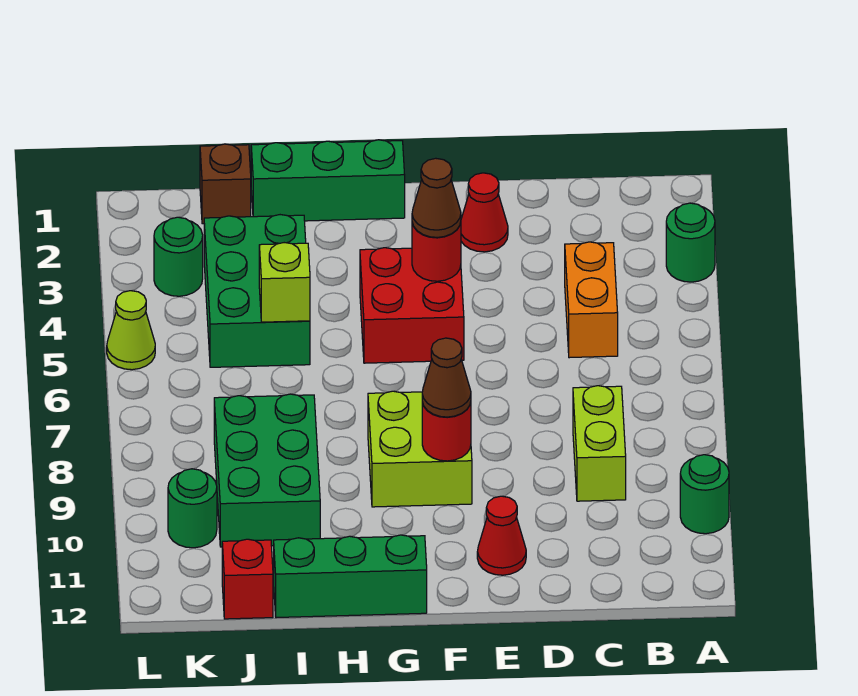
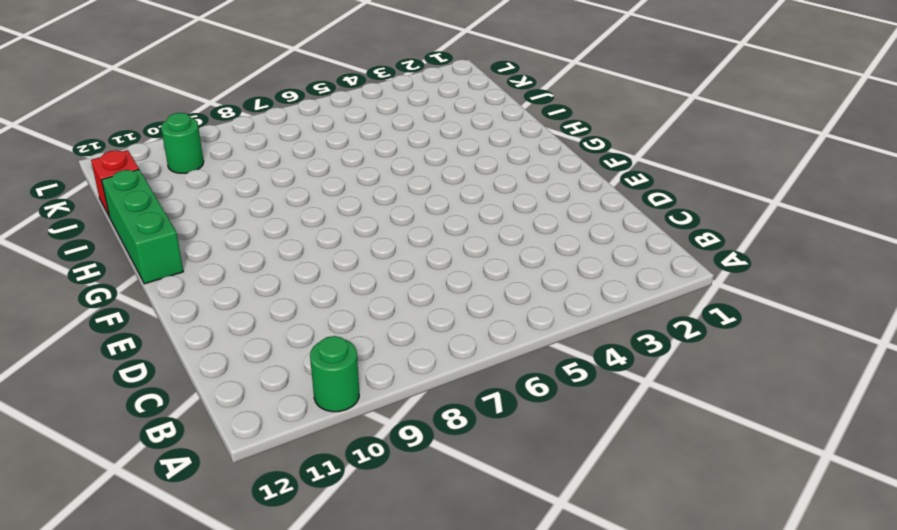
none -> green round brick A3 level 1
none -> orange brick C4:C5 level 1
none -> lime brick C8:C9 level 1

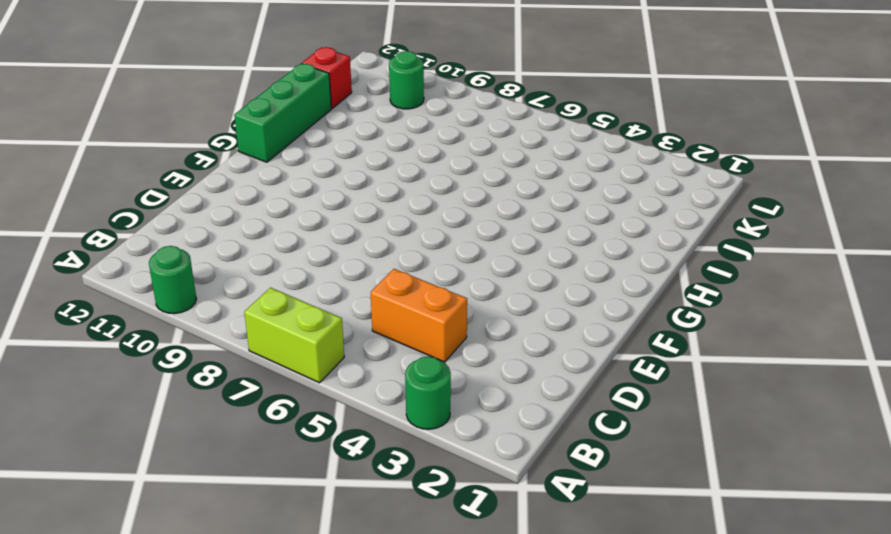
lime brick A6:A7 level 1 -> lime brick C8:C9 level 1
none -> red cone E2 level 1
none -> red cone E11 level 1
none -> red brick F4:G5 level 1

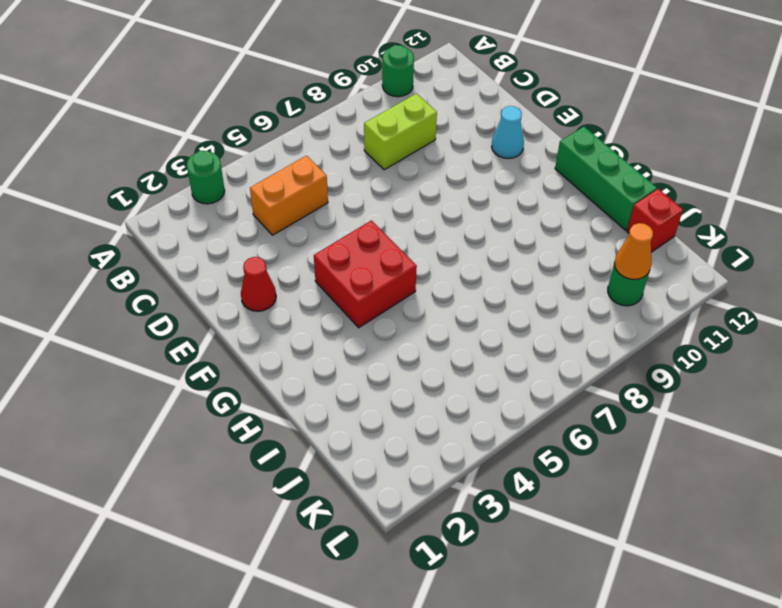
cyan cone E11 level 1 -> red cone E11 level 1
orange cone K10 level 2 -> none
none -> lime brick F8:G9 level 1
none -> green brick G1:I1 level 1
none -> green brick I3:J5 level 1

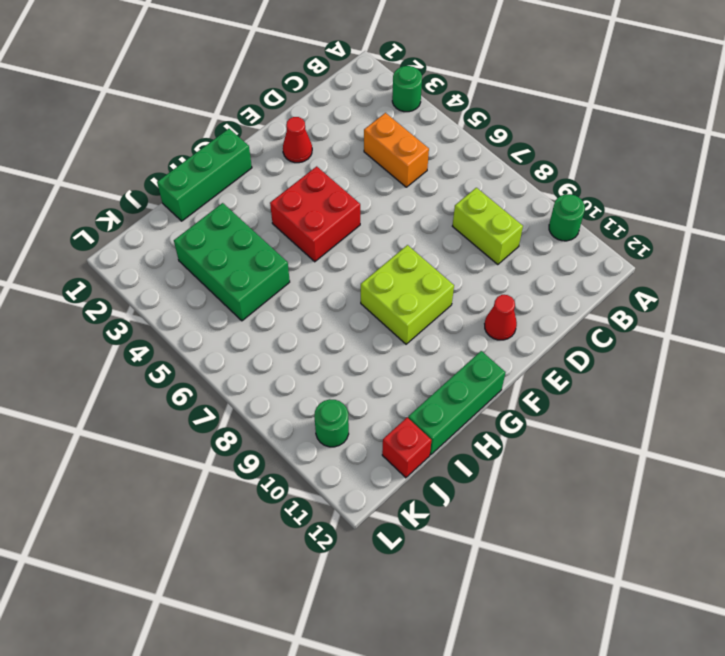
none -> green brick I8:J10 level 1
none -> brown brick J1 level 1
none -> green round brick K3 level 1

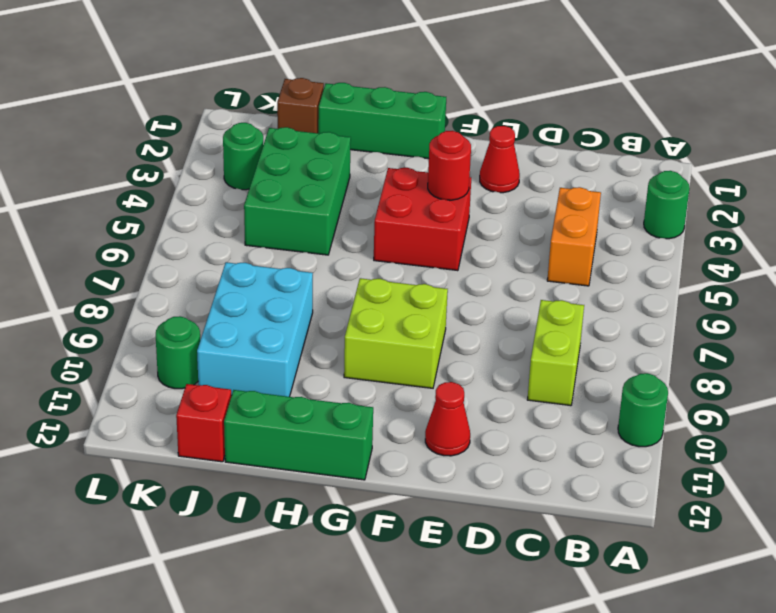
cyan brick I8:J10 level 1 -> green brick I8:J10 level 1
none -> lime cone L5 level 1
none -> red round brick F9 level 2
none -> lime brick I5 level 2

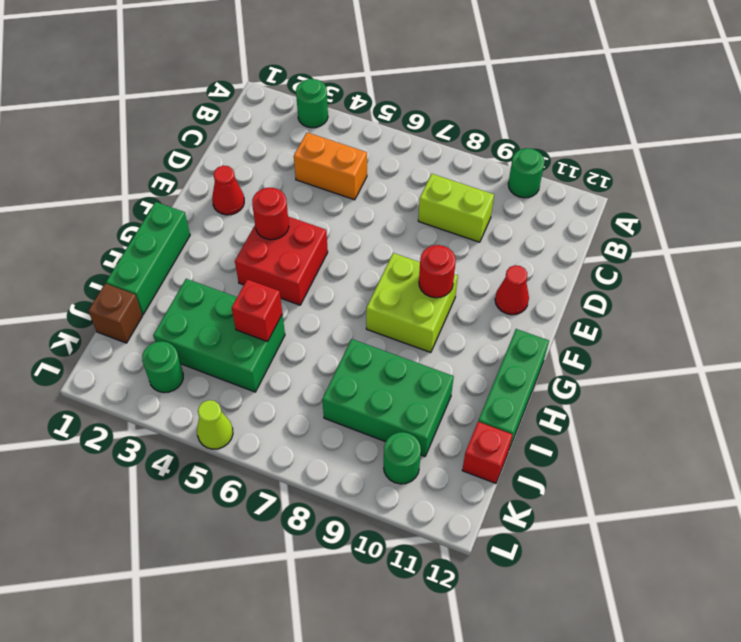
red brick I5 level 2 -> lime brick I5 level 2
none -> brown cone F4 level 3
none -> brown cone F9 level 3

